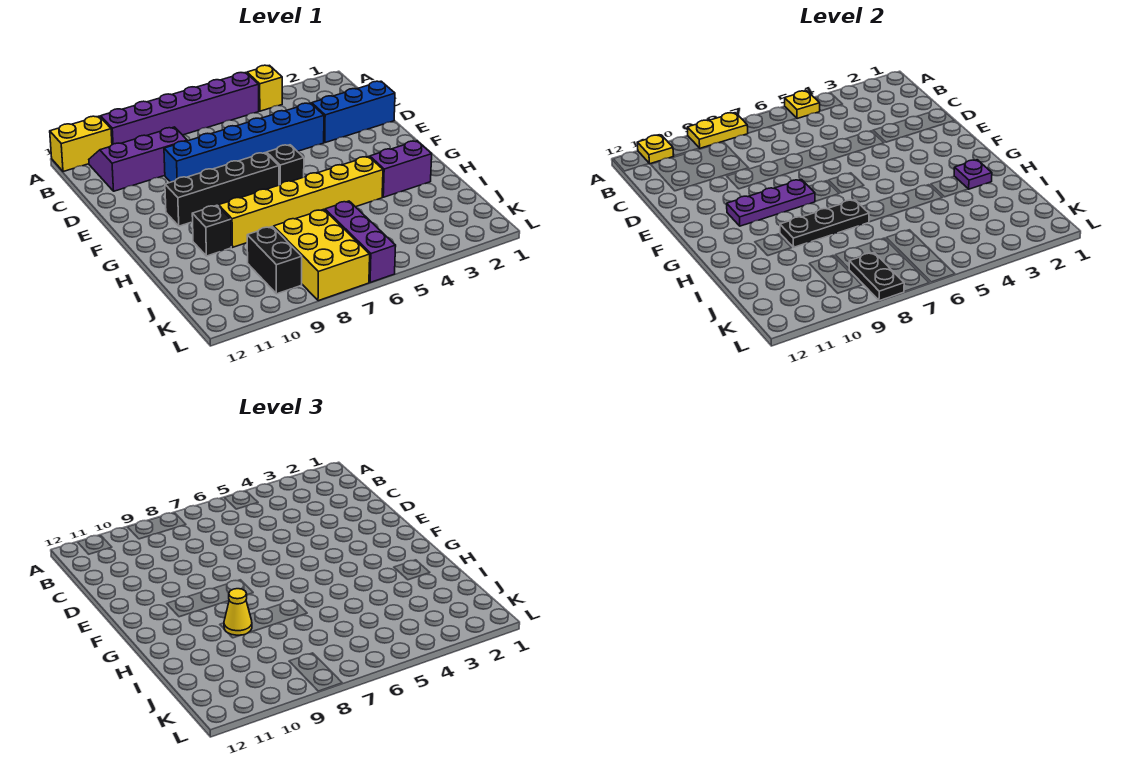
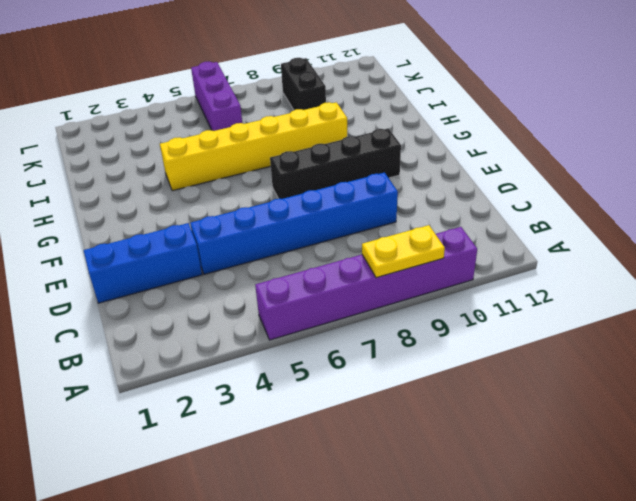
none -> yellow brick A4 level 1
none -> yellow brick A11:A12 level 1
none -> purple slope B9:C11 level 1 top C

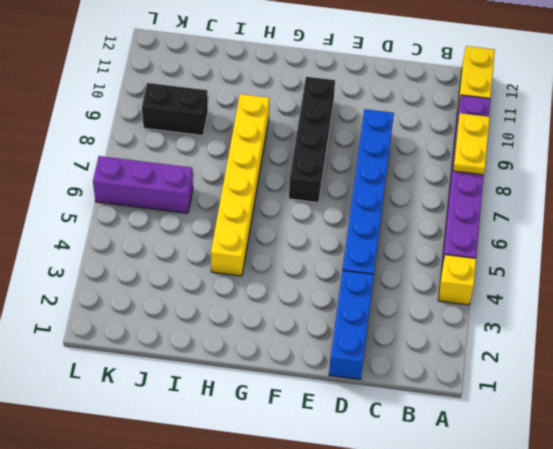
none -> purple slope B9:C11 level 1 top C
none -> black brick F6 level 1
none -> purple brick H2:H3 level 1

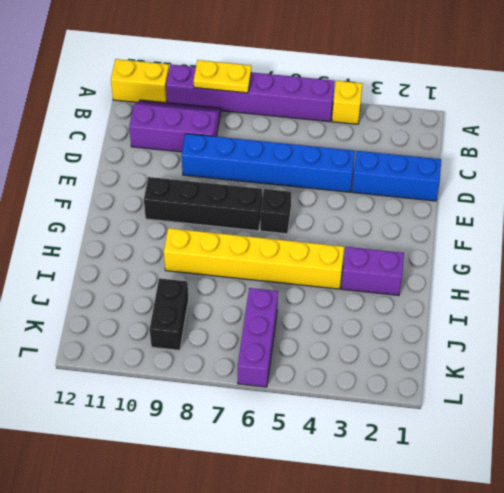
none -> black brick H10 level 1
none -> yellow brick J7:L8 level 1
none -> yellow plate A5 level 2

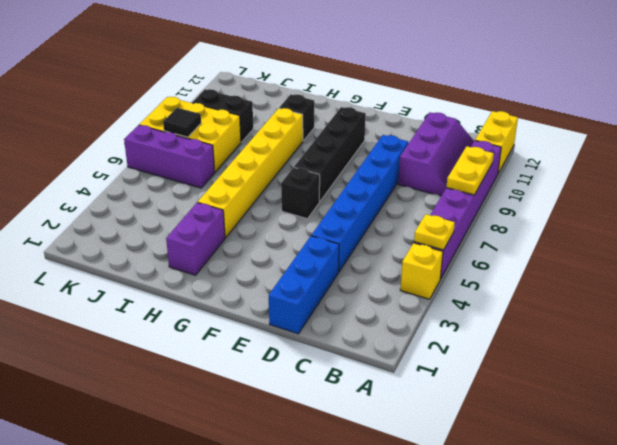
black tile K7 level 2 -> none
none -> yellow plate A11 level 2
none -> purple plate F8:F10 level 2
none -> purple plate H2 level 2

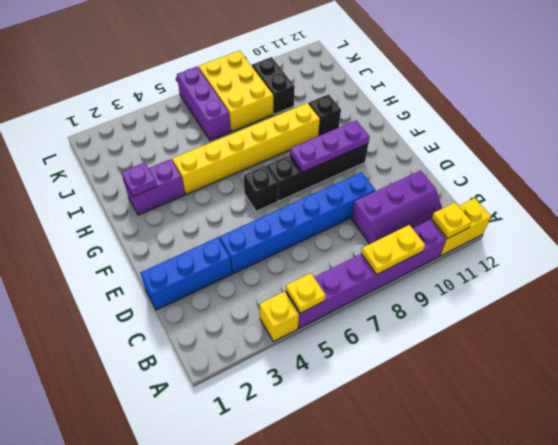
none -> black plate H7:H9 level 2
none -> black plate K8:L8 level 2
none -> yellow cone H9 level 3

